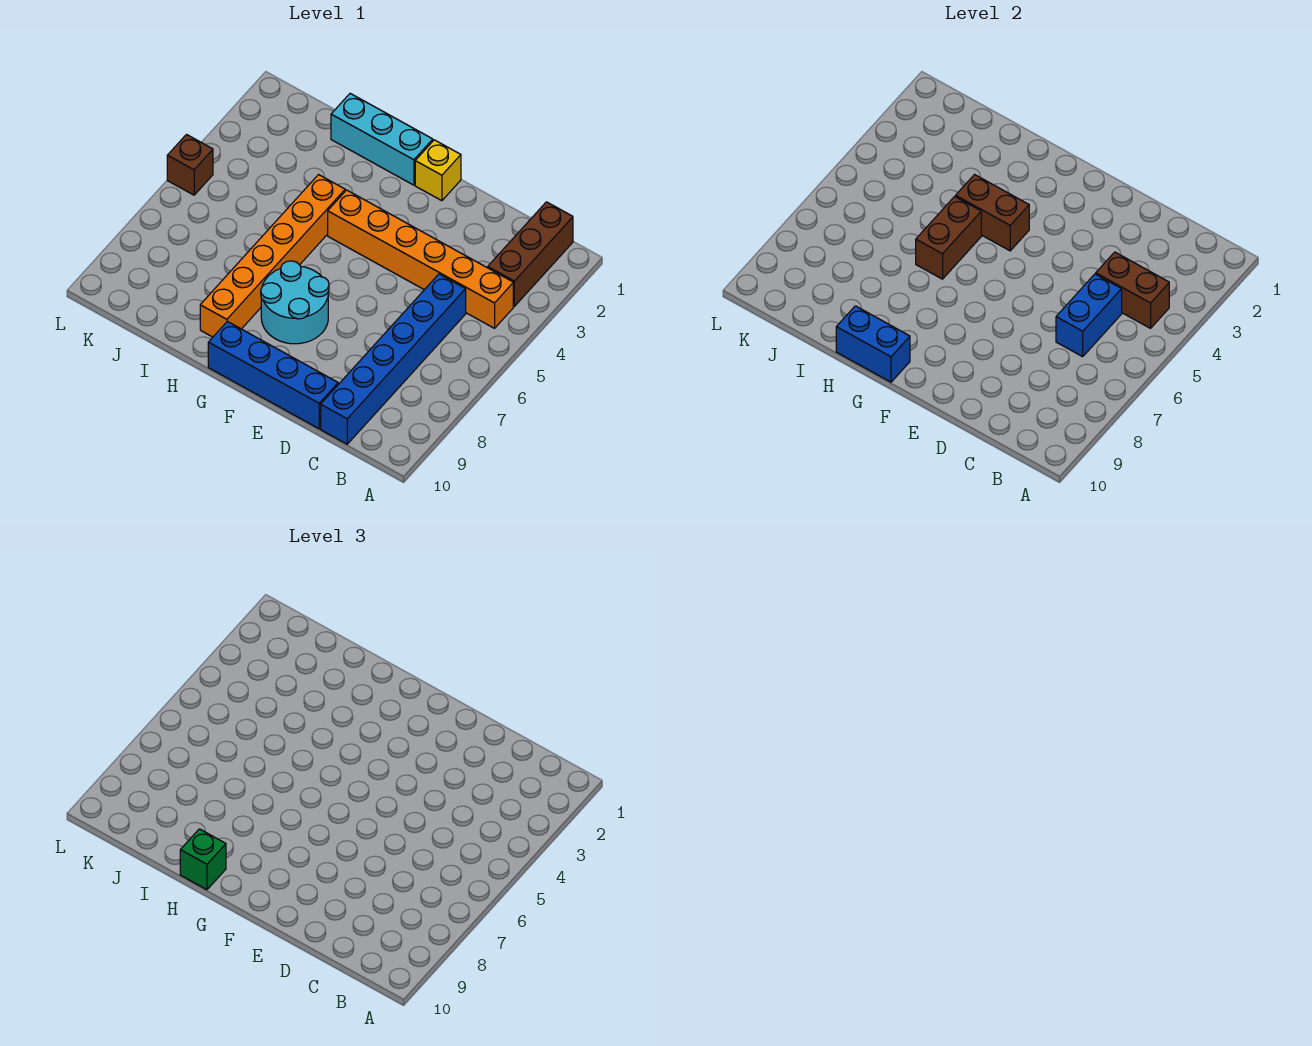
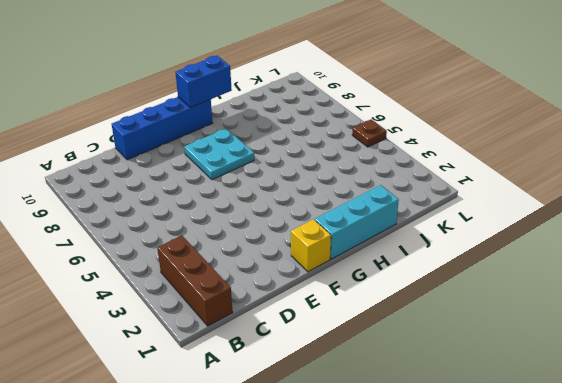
cyan plate F7:G8 level 1 -> cyan round brick F7:G8 level 1
brown plate L5 level 1 -> brown brick L5 level 1
none -> orange brick B4:G4 level 1
none -> blue brick C5:C10 level 1
none -> orange brick H4:H9 level 1

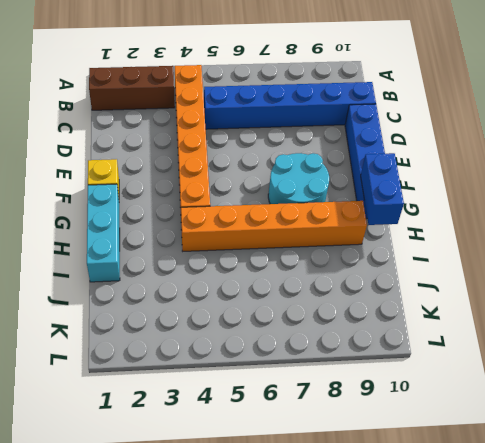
none -> brown brick L5 level 1
none -> brown brick B4:C4 level 2
none -> blue brick C5:C6 level 2

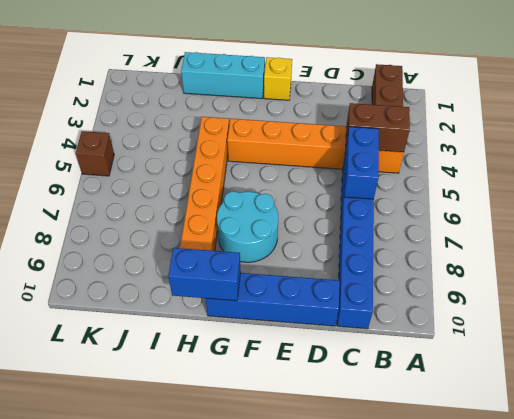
none -> brown brick G4:H4 level 2
none -> brown brick H5:H6 level 2
none -> green brick H10 level 3

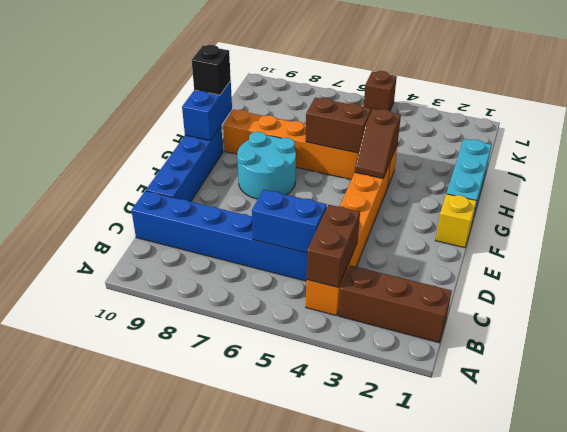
brown slope G4:H4 level 2 top H -> brown brick G4:H4 level 2
black brick H10 level 3 -> green brick H10 level 3

